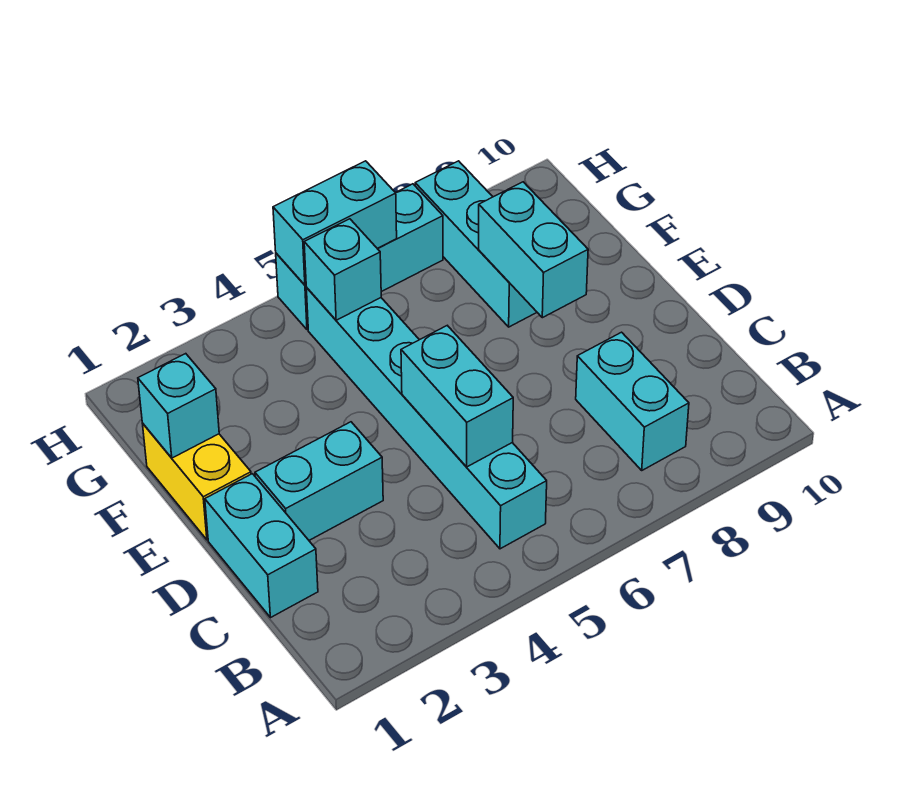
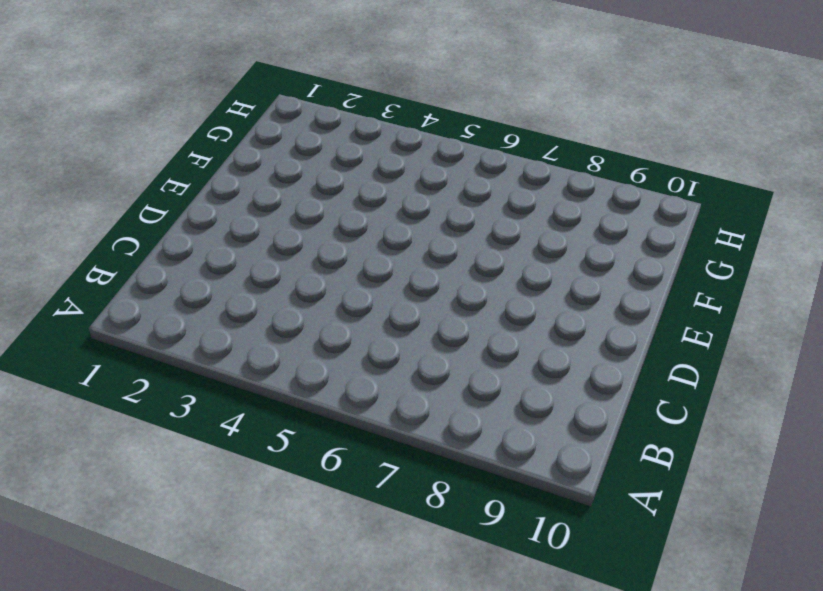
none -> cyan brick B5:G5 level 1
none -> cyan brick B8:C8 level 1
none -> cyan brick C1:D1 level 1

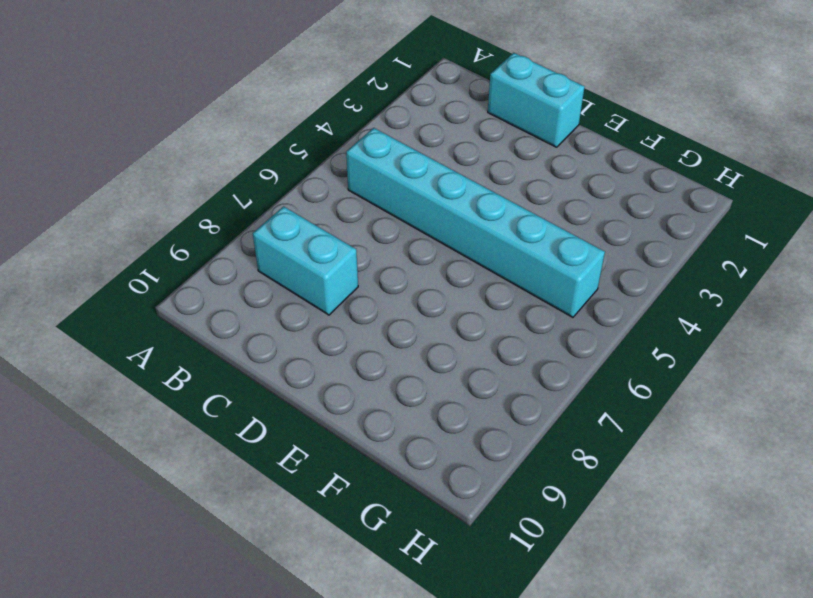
none -> cyan brick D2:D3 level 1
none -> yellow brick E1:F1 level 1
none -> cyan brick F8:H8 level 1

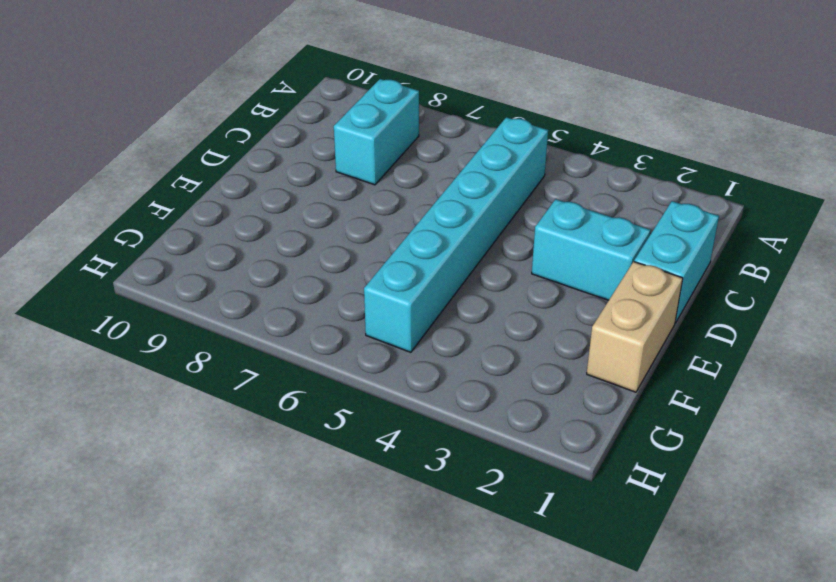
tan brick E1:F1 level 1 -> yellow brick E1:F1 level 1
none -> cyan brick F8:H8 level 1
none -> cyan brick H5:H7 level 1
none -> cyan brick C5:D5 level 2

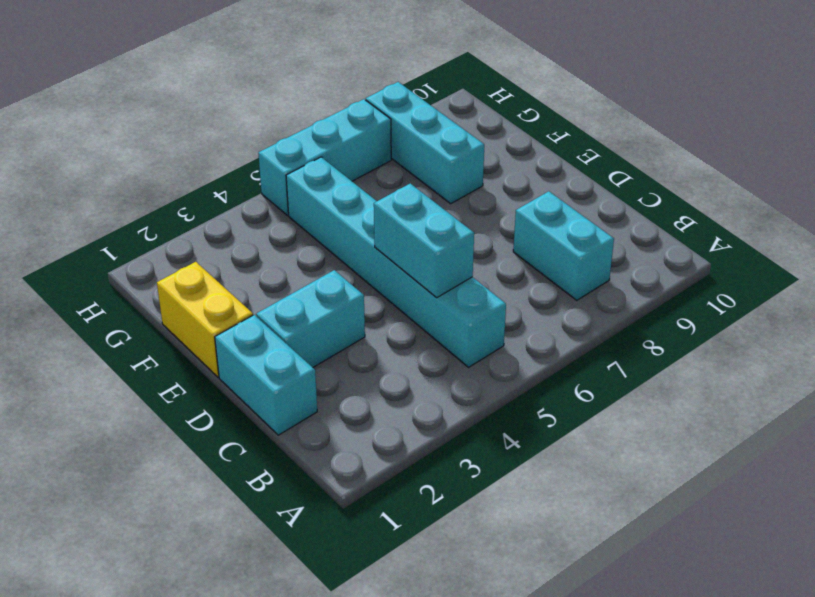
none -> cyan brick E8:F8 level 2
none -> cyan brick F1 level 2
none -> cyan brick G5 level 2

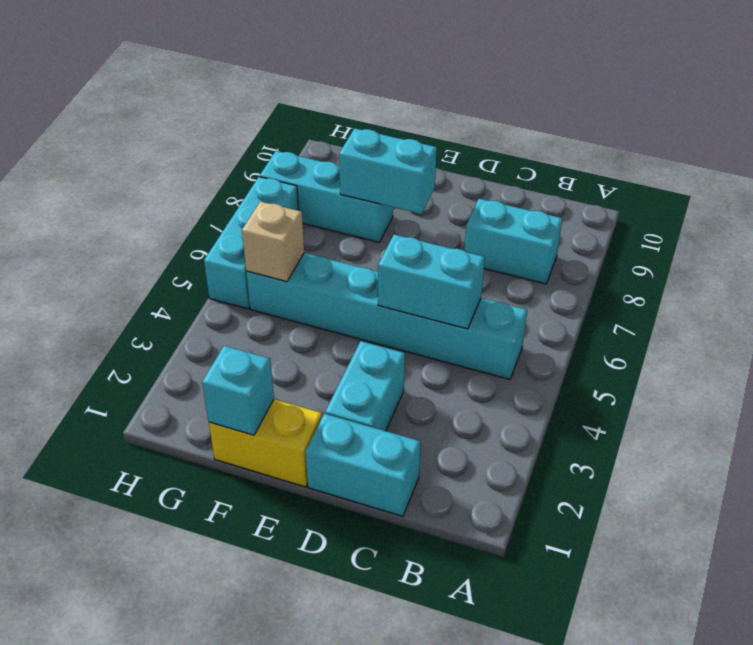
tan brick G5 level 2 -> cyan brick G5 level 2
none -> cyan brick H5:H6 level 2

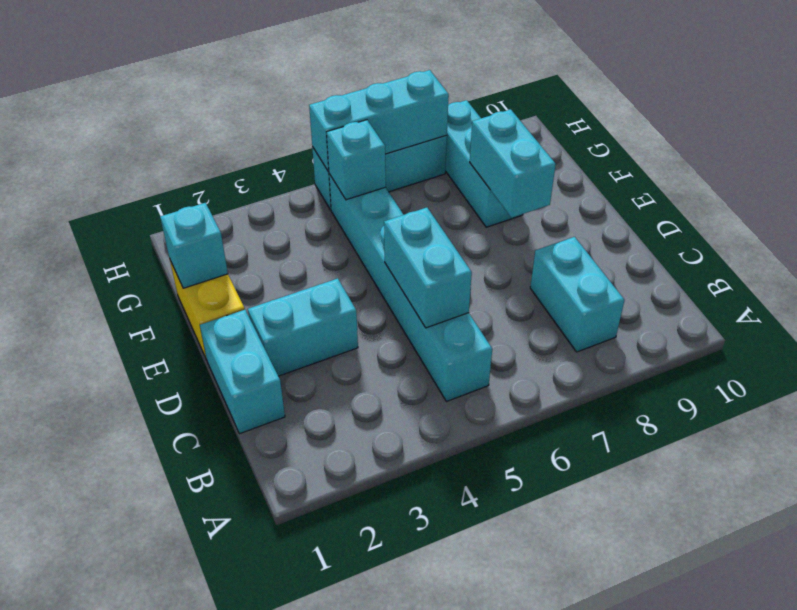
cyan brick H5:H7 level 2 -> cyan brick H5:H6 level 2

